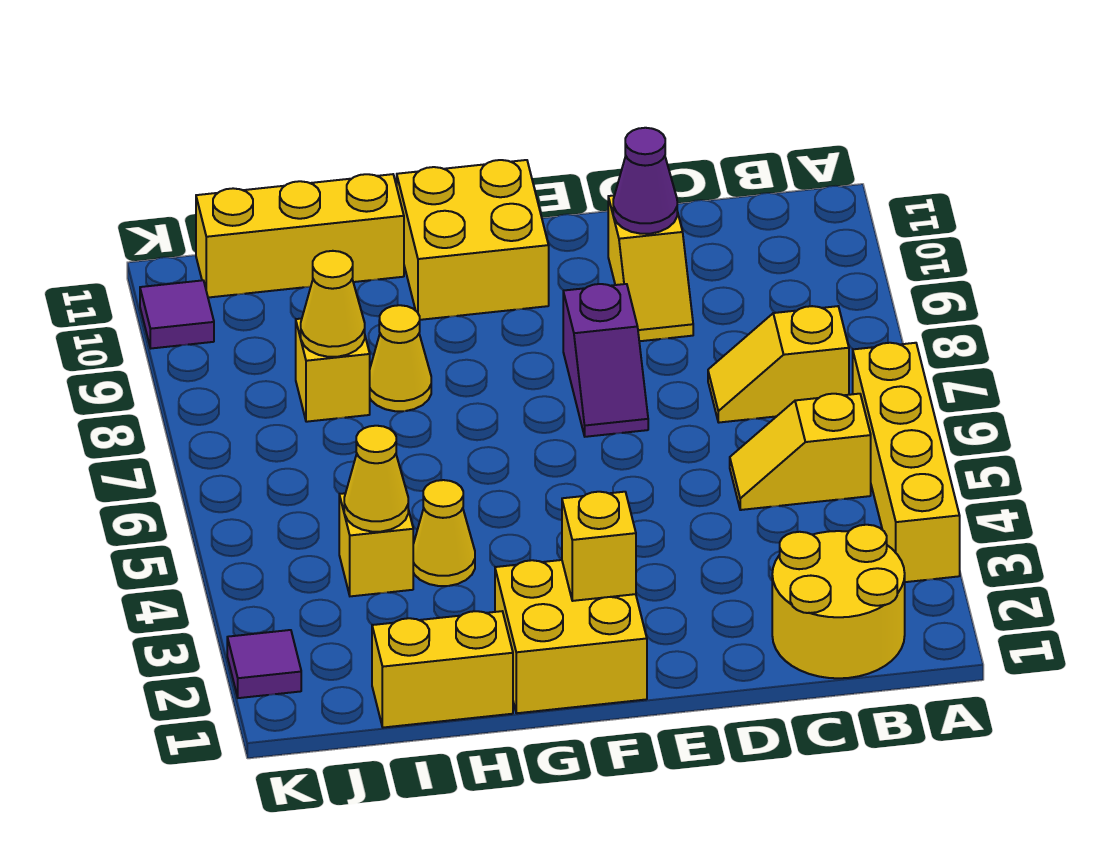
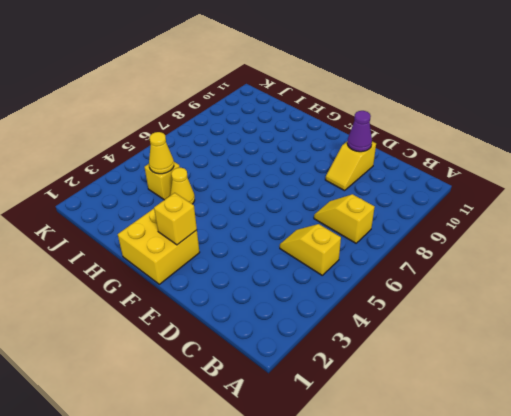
none -> yellow brick A3:A6 level 1
none -> yellow round brick B1:C2 level 1
none -> purple slope E7:E8 level 1 top 8

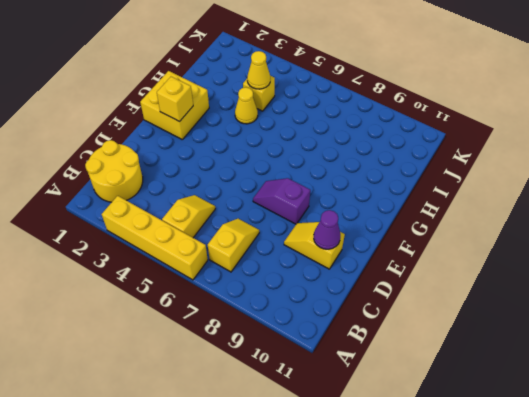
none -> yellow brick F10:G11 level 1
none -> yellow brick H1:I1 level 1
none -> yellow cone H8 level 1

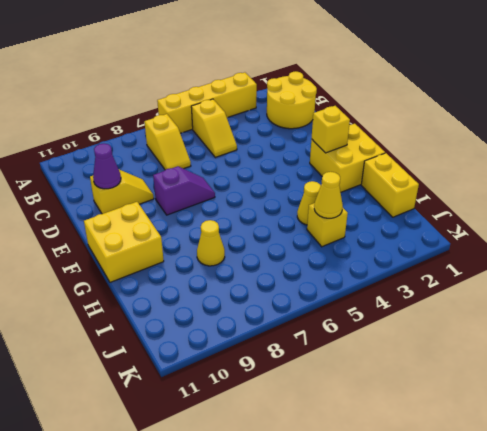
none -> yellow brick H11:J11 level 1
none -> yellow brick I8 level 1
none -> purple tile K2 level 1

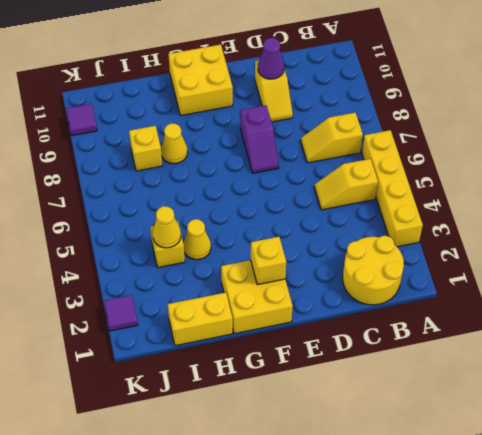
none -> yellow brick H11:J11 level 1
none -> yellow cone I8 level 2

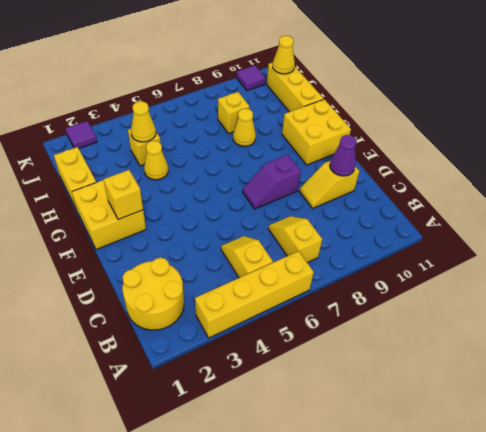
yellow cone J11 level 2 -> yellow cone I8 level 2

